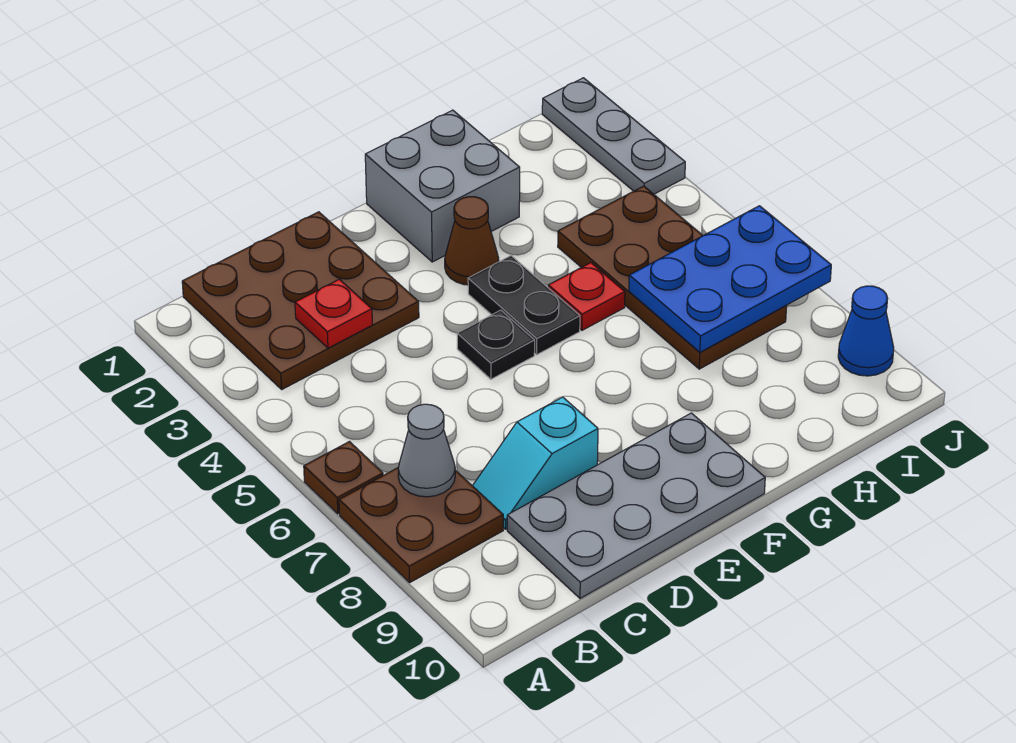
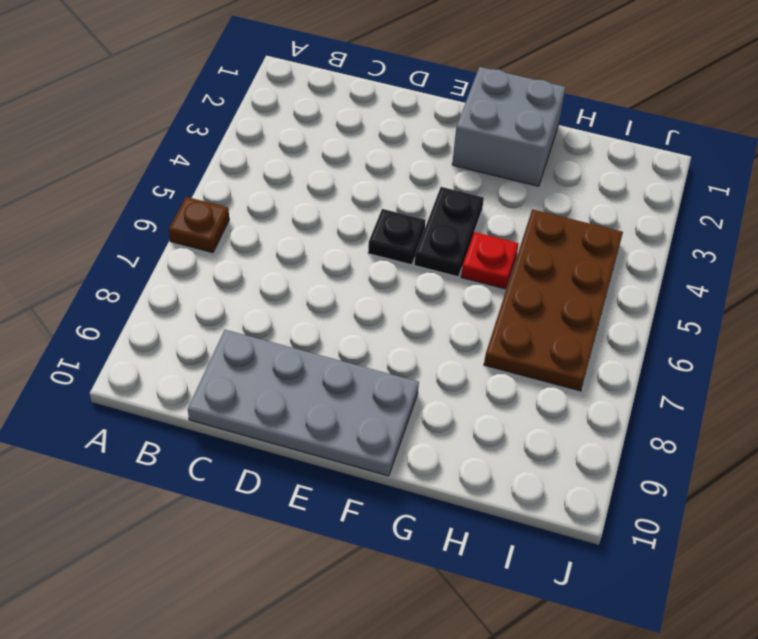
none -> brown plate A7:B8 level 1
none -> brown plate B1:D3 level 1
none -> cyan slope C8:D8 level 1 top D

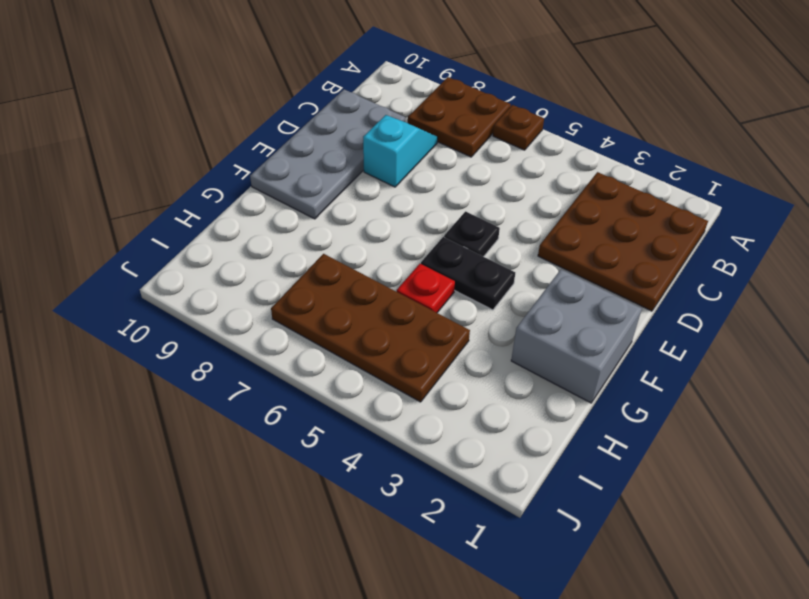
none -> brown cone F3 level 1
none -> grey plate J1:J3 level 1
none -> blue cone J9 level 1

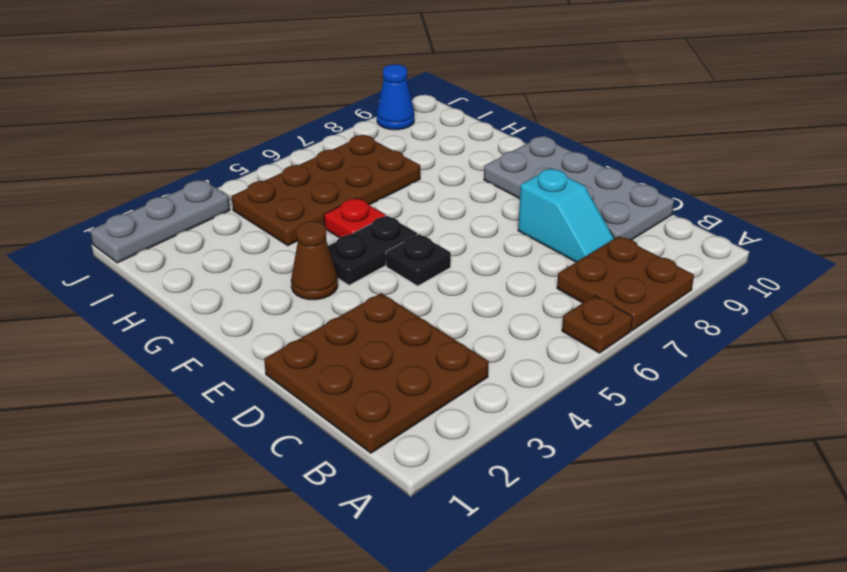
none -> grey brick F1:G2 level 1
none -> grey cone B7 level 2
none -> red plate C3 level 2

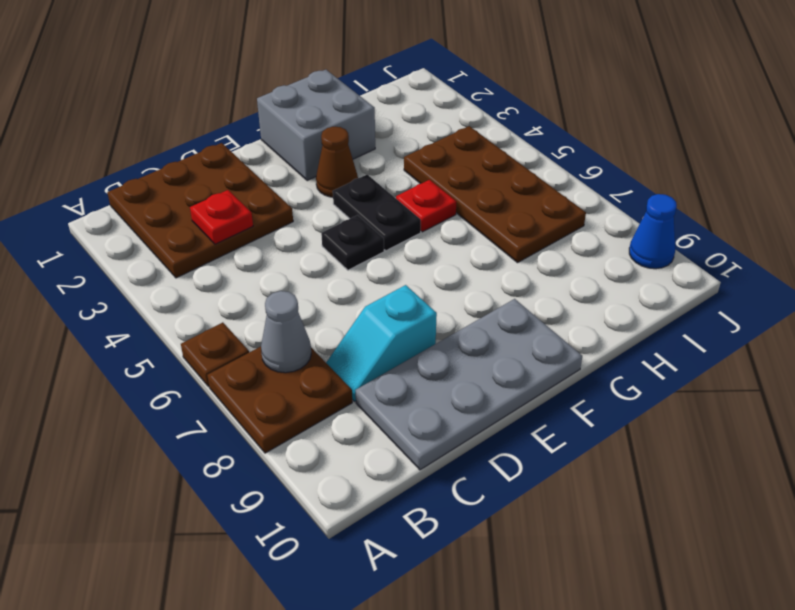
none -> grey plate J1:J3 level 1
none -> blue plate H6:J7 level 2

